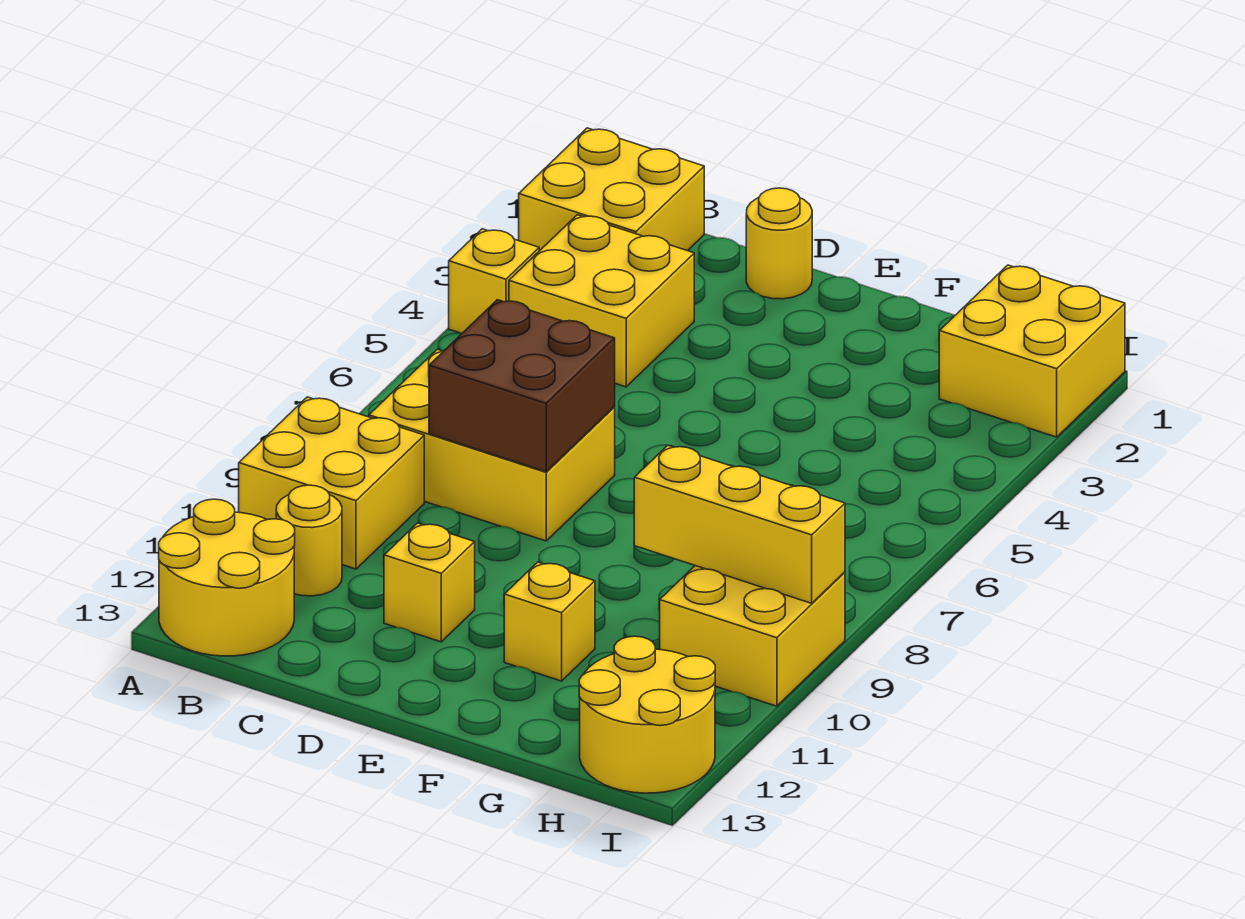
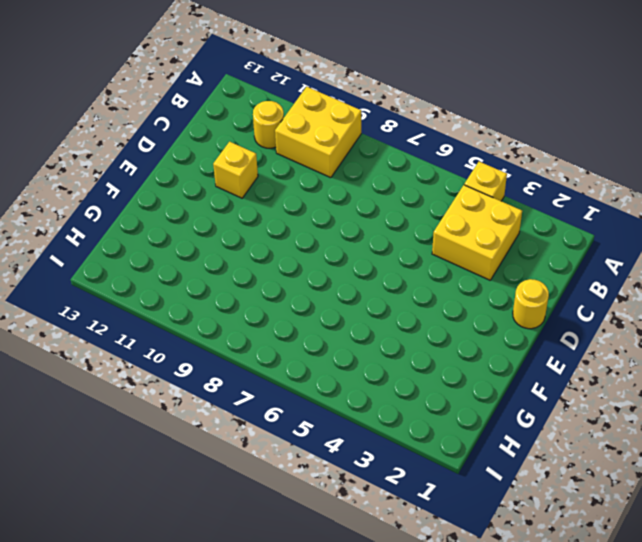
none -> yellow brick A1:B2 level 1
none -> yellow round brick A12:B13 level 1
none -> yellow brick B7:D8 level 1

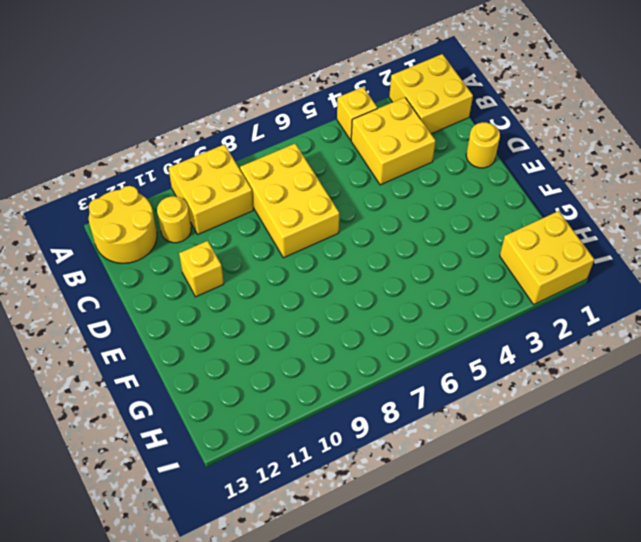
none -> yellow brick F11 level 1
none -> yellow brick H9:I10 level 1
none -> yellow round brick H12:I13 level 1

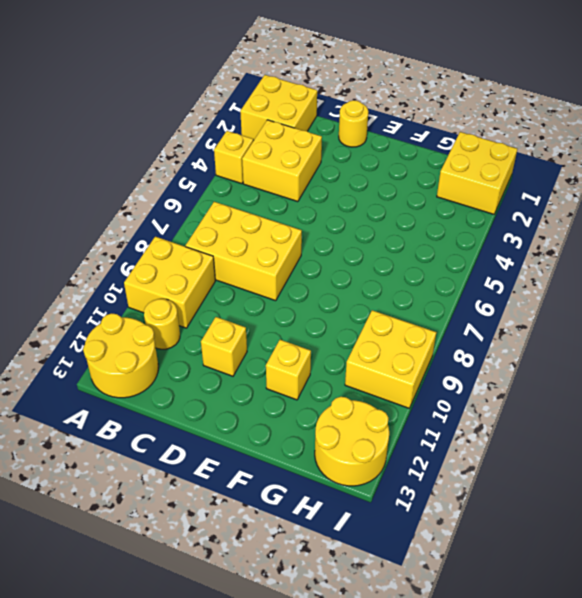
none -> brown brick C7:D8 level 2
none -> yellow brick G9:I9 level 2

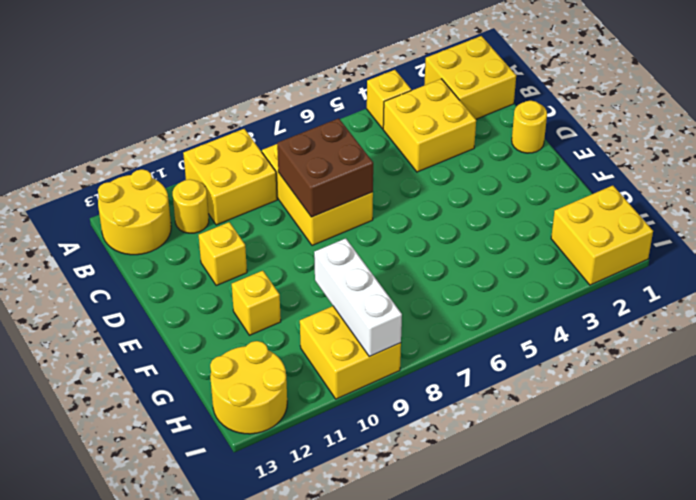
white brick G9:I9 level 2 -> yellow brick G9:I9 level 2

